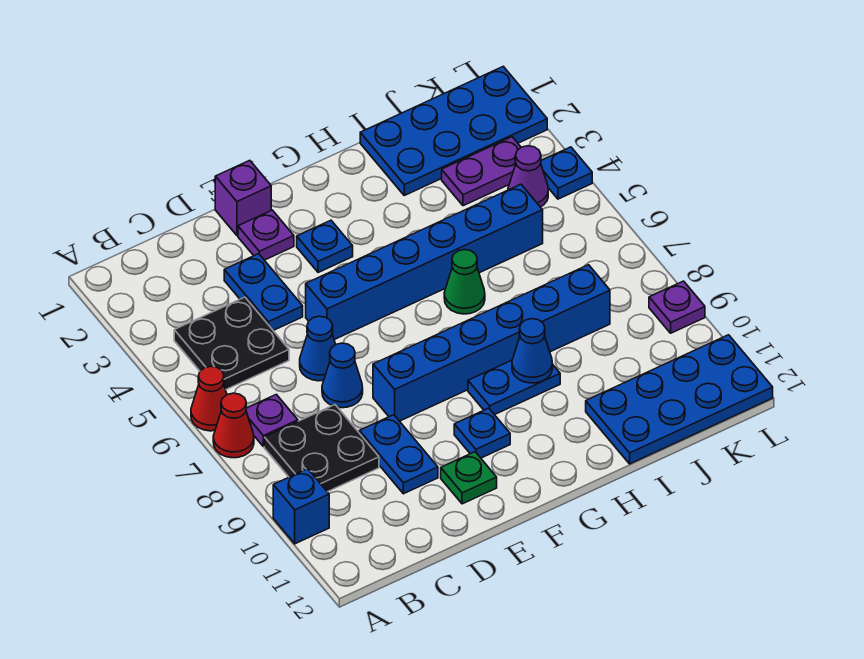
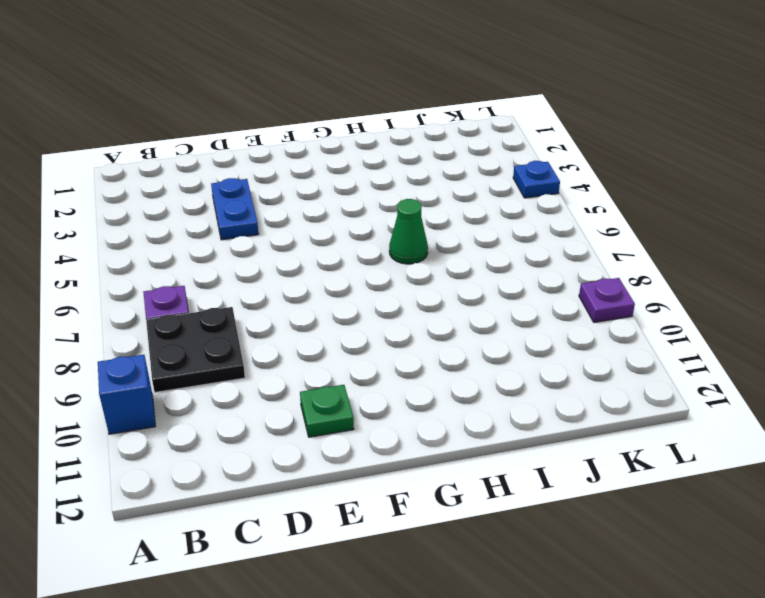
none -> red cone A6 level 1
none -> red cone A7 level 1
none -> black plate B4:C5 level 1

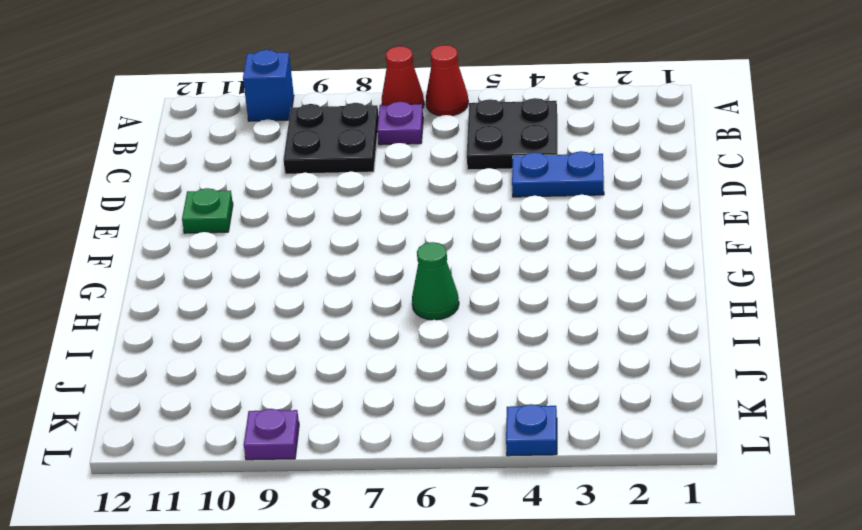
none -> blue cone D6 level 1
none -> blue cone D7 level 1
none -> blue plate D9:D10 level 1

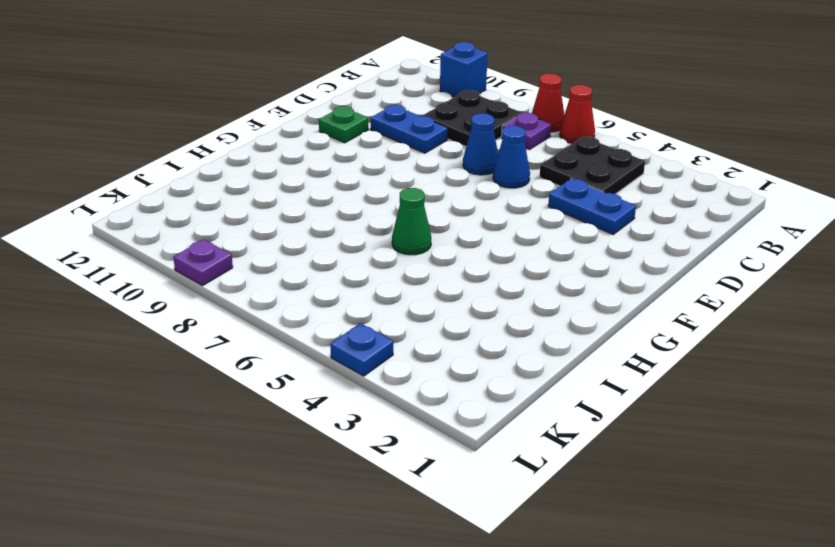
none -> purple brick E1 level 1
none -> purple plate E2 level 1
none -> blue brick E5:J5 level 1

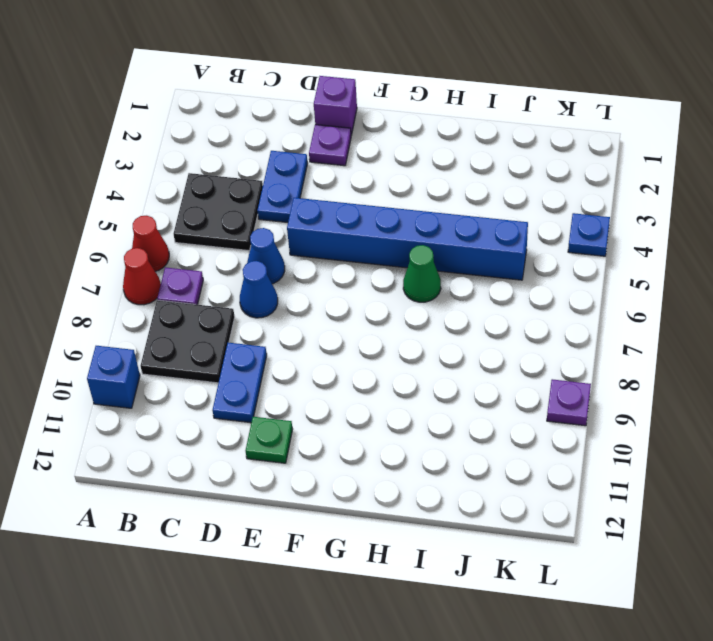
none -> blue brick E8:J8 level 1
none -> blue plate F3 level 1
none -> blue plate F10 level 1

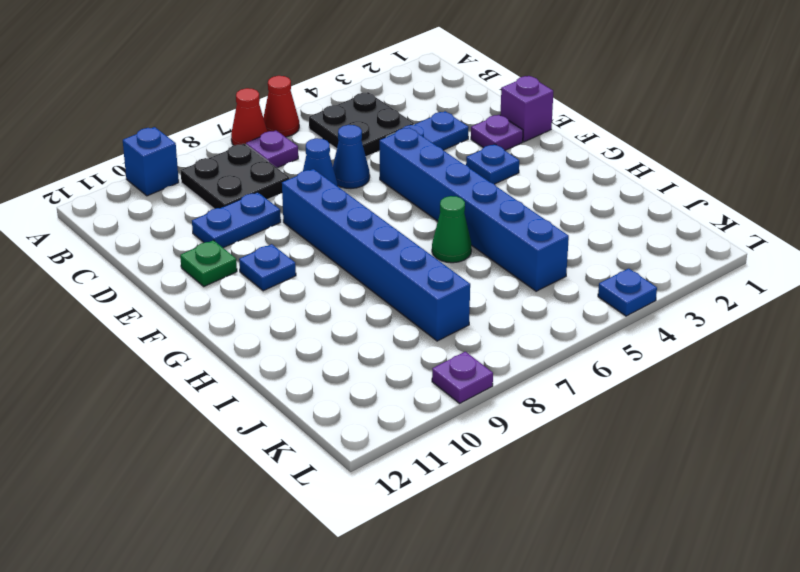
none -> blue plate G9:H9 level 1
none -> blue plate I1:L2 level 1
none -> blue plate I11:L12 level 1

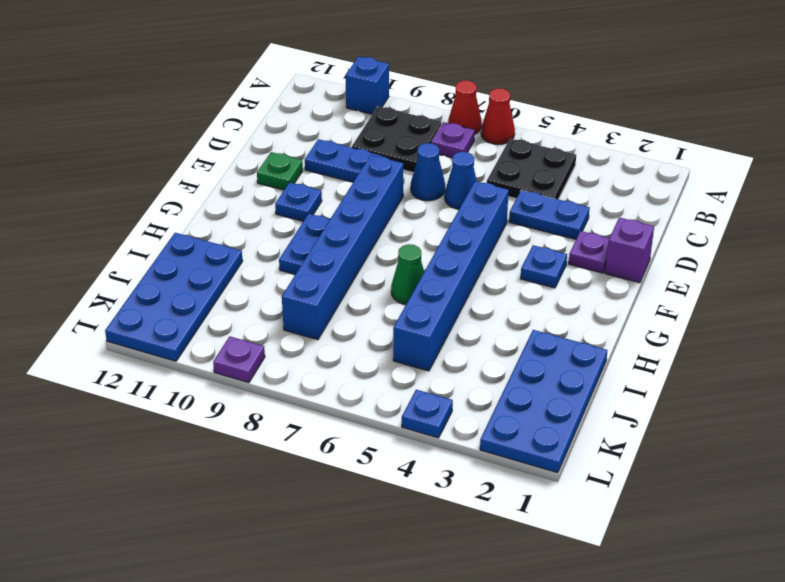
none -> purple plate J3:K3 level 1
none -> purple cone K4 level 1
none -> blue cone H9 level 2

